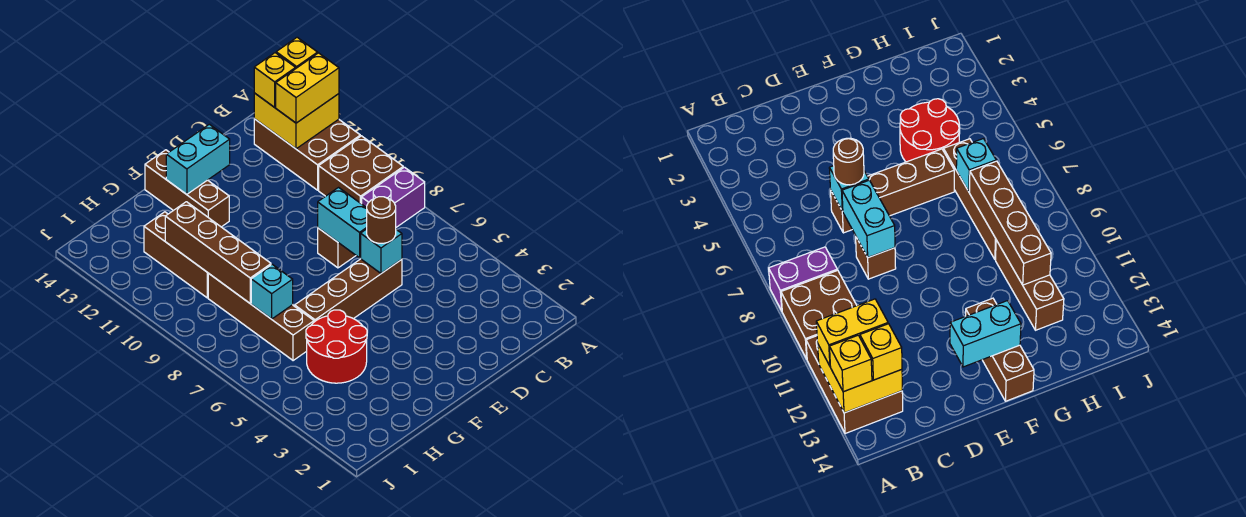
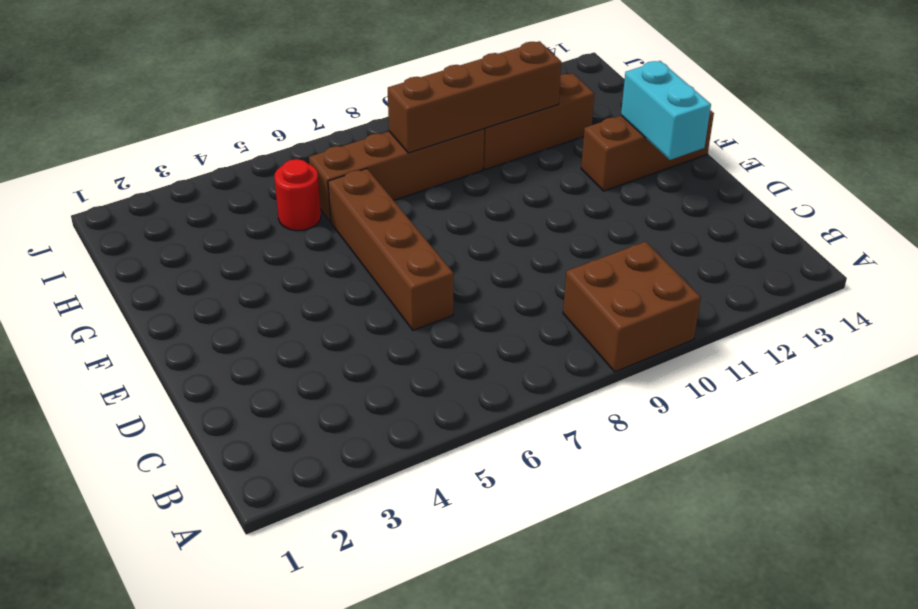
red round brick H5 level 1 -> red round brick G4:H5 level 1
none -> purple brick A8:B8 level 1
none -> brown brick A11:B13 level 1
none -> brown brick D8 level 1

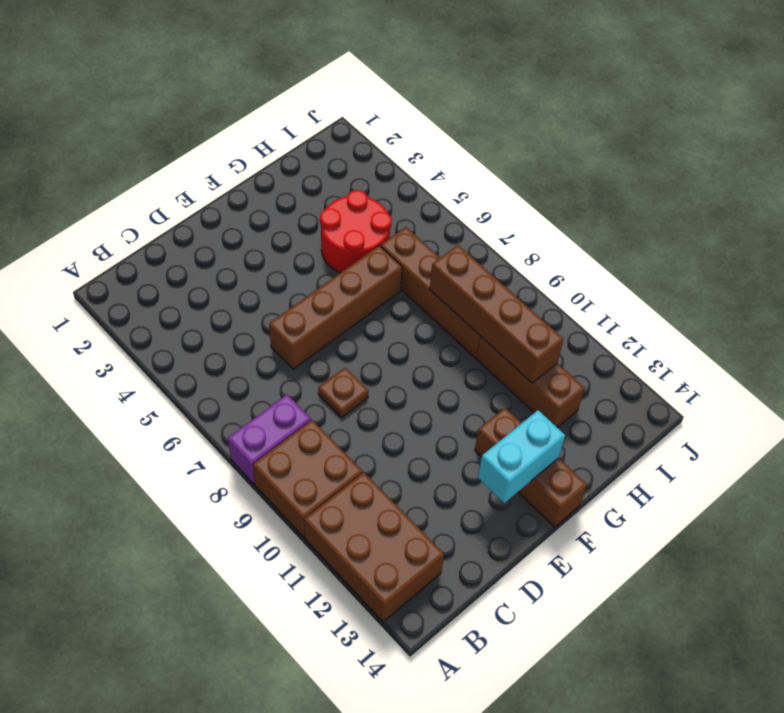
brown plate D8 level 1 -> brown brick D8 level 1
none -> yellow brick A12:B13 level 2
none -> cyan brick D6 level 2
none -> cyan brick D7:D8 level 2

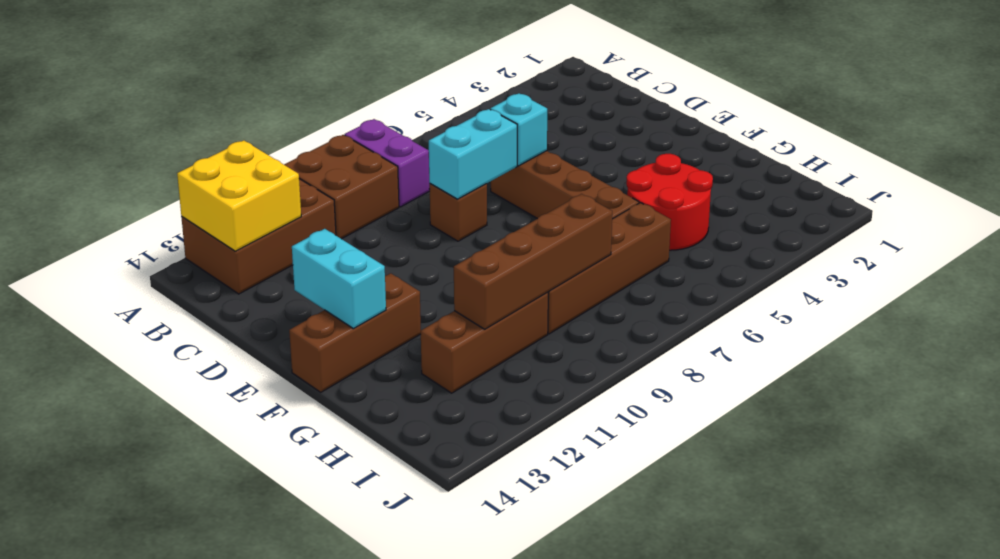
none -> cyan brick H7 level 2
none -> yellow brick A12:B12 level 3
none -> yellow brick A13 level 3

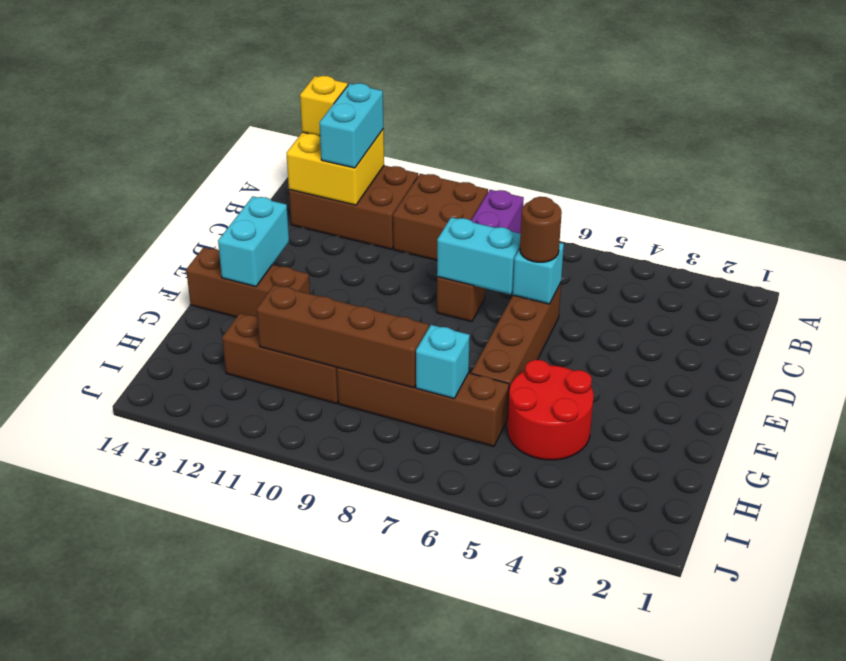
cyan brick A12:B12 level 3 -> yellow brick A12:B12 level 3
none -> yellow brick B13 level 3

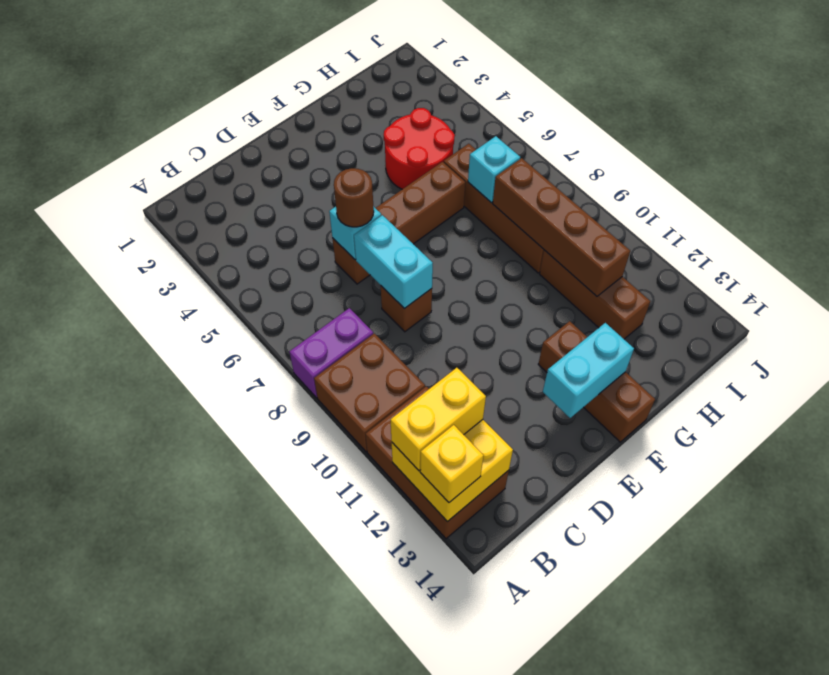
none -> yellow brick B13 level 3

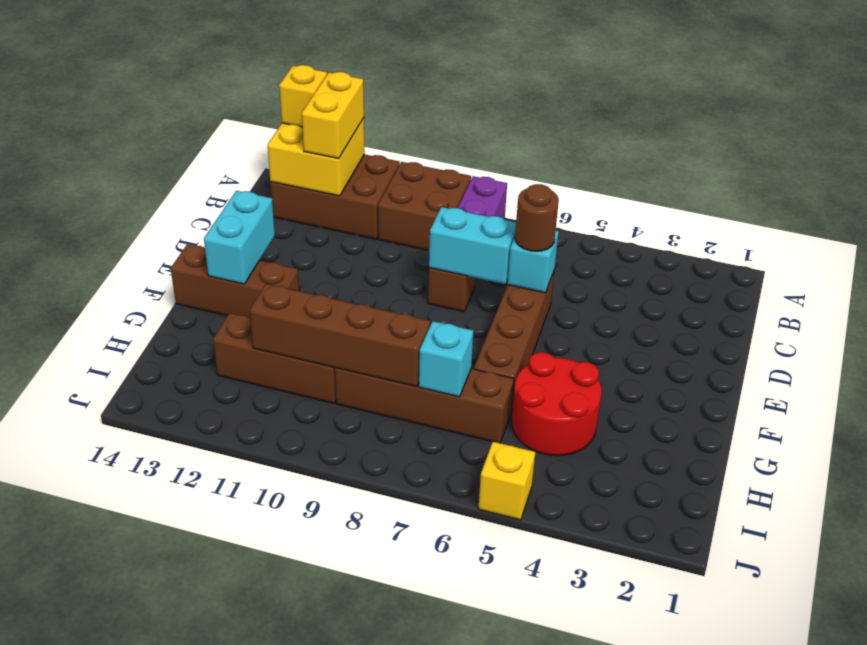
yellow brick J5 level 1 -> yellow brick B13 level 3

